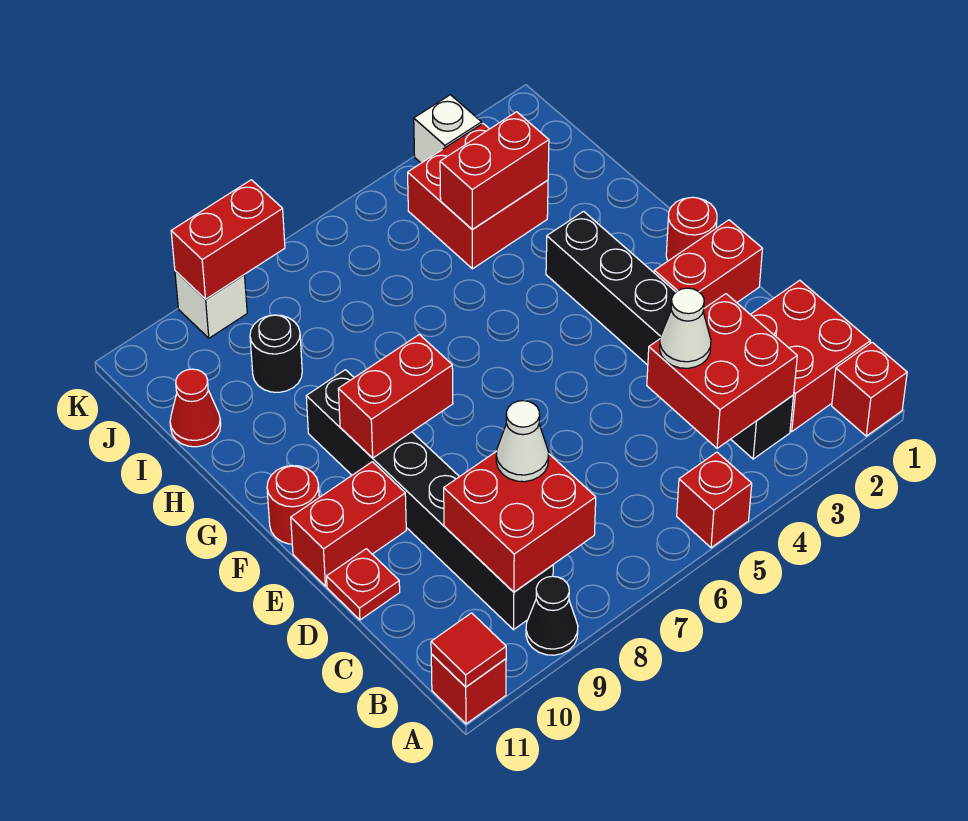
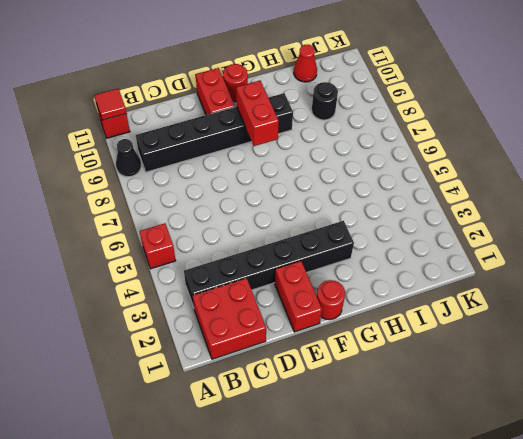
none -> red brick A1 level 1
none -> red plate D11 level 1
none -> red brick I3:J4 level 1

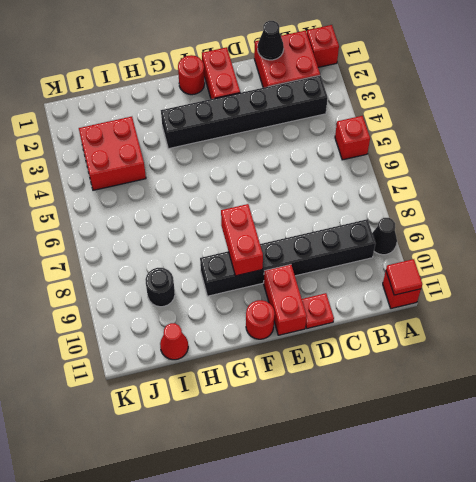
black cone C1 level 2 -> none
none -> white brick K3 level 1
none -> white brick K9 level 1
none -> red brick B3:C4 level 2

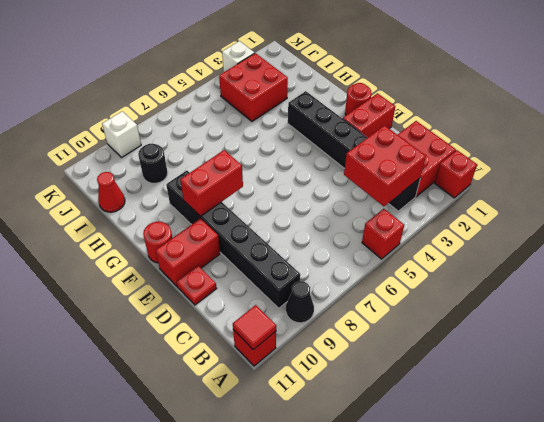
none -> red brick B8:C9 level 2
none -> red brick I3:I4 level 2
none -> red brick K8:K9 level 2

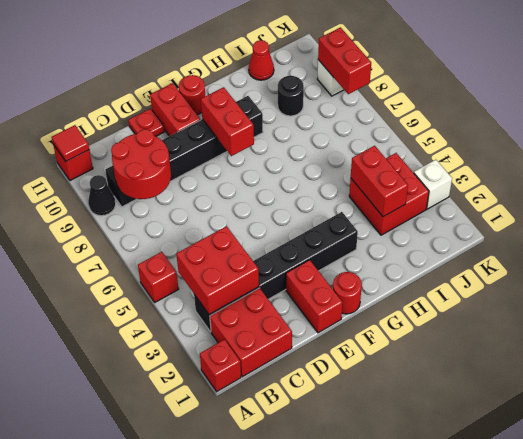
red round brick B8:C9 level 2 -> red brick B8:C9 level 2
none -> white cone C4 level 3
none -> white cone C8 level 3

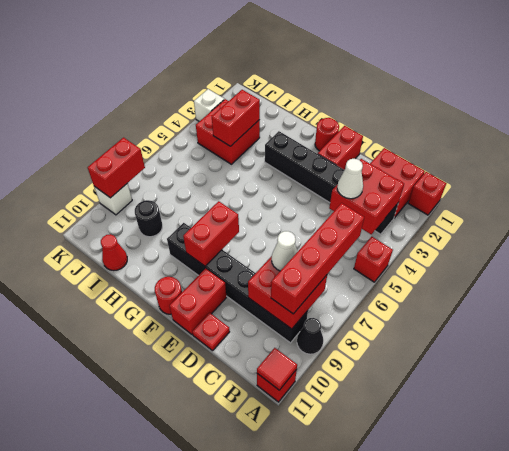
red brick B6:B9 level 3 -> none

